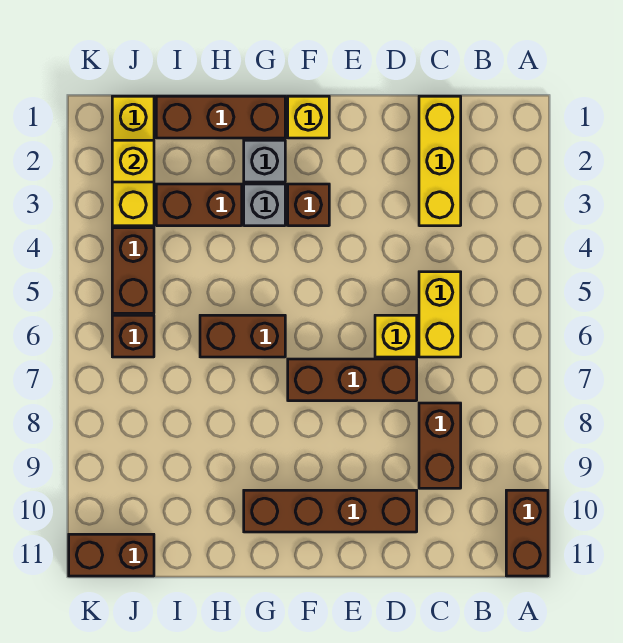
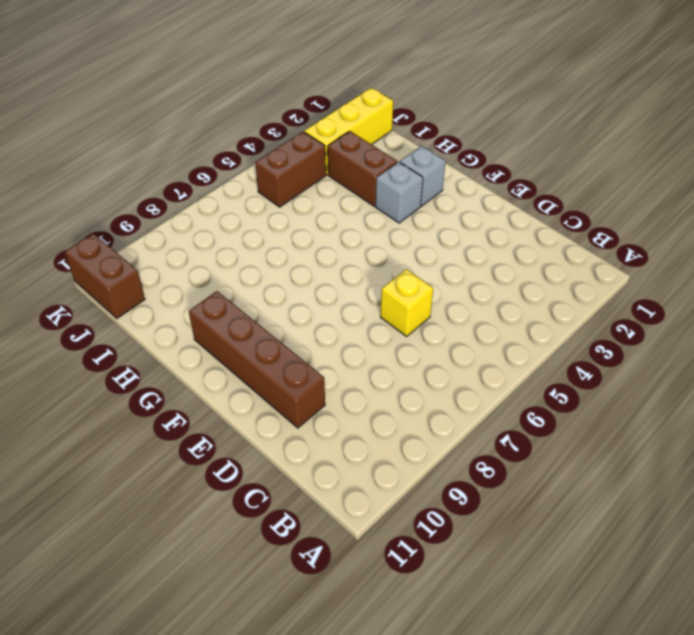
none -> brown brick A10:A11 level 1
none -> yellow brick C1:C3 level 1
none -> yellow brick C5:C6 level 1

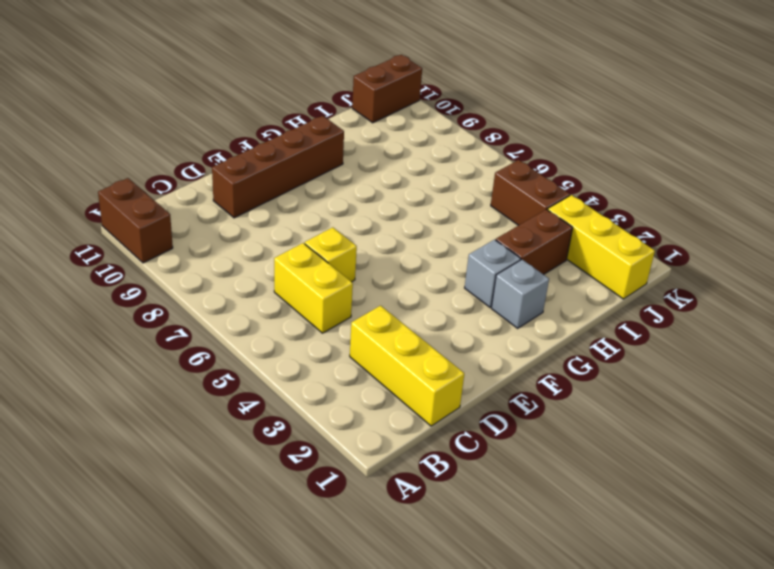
none -> brown brick C8:C9 level 1
none -> brown brick D7:F7 level 1
none -> yellow brick F1 level 1

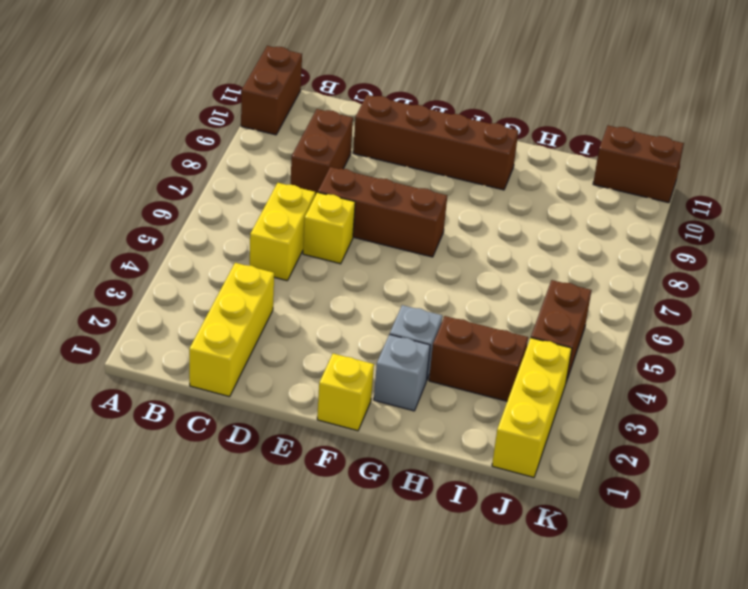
none -> brown brick F3 level 1
none -> brown brick G1:I1 level 1
none -> brown brick G6:H6 level 1

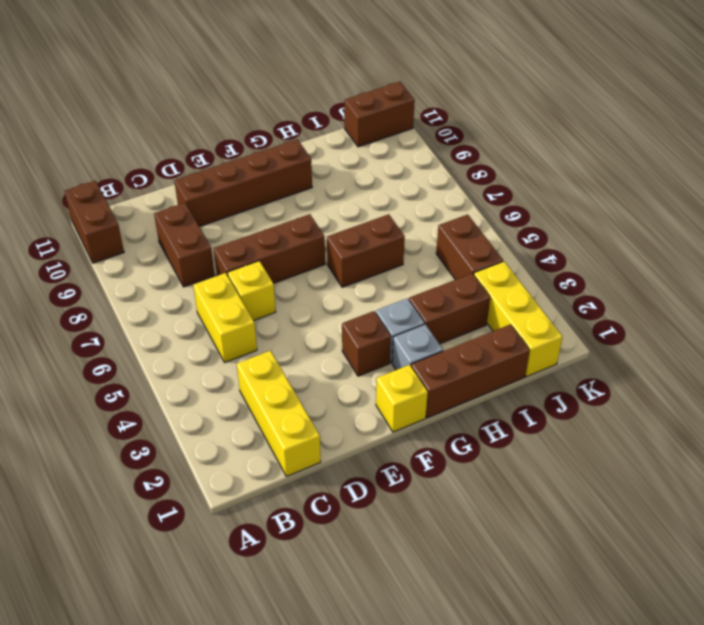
none -> brown brick J6 level 1
none -> yellow brick J2 level 2

